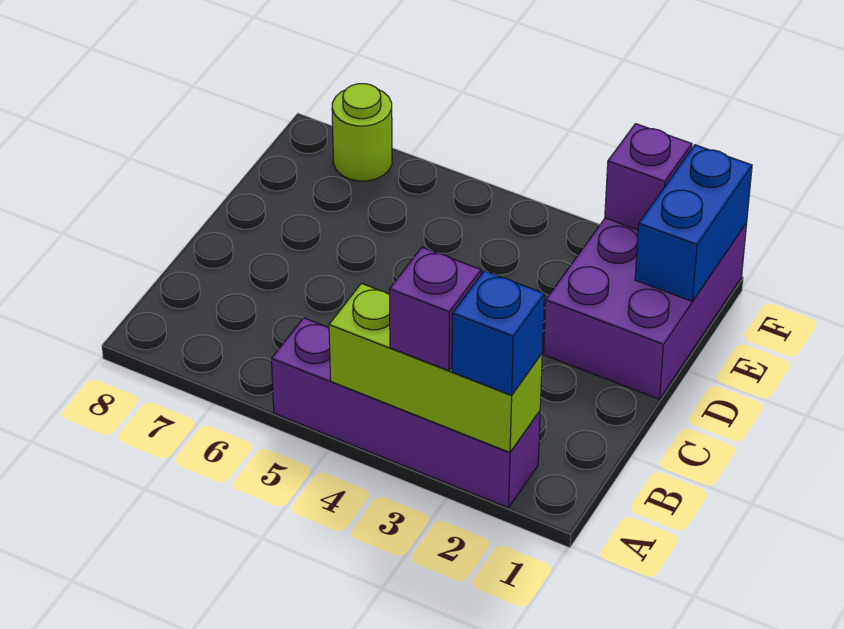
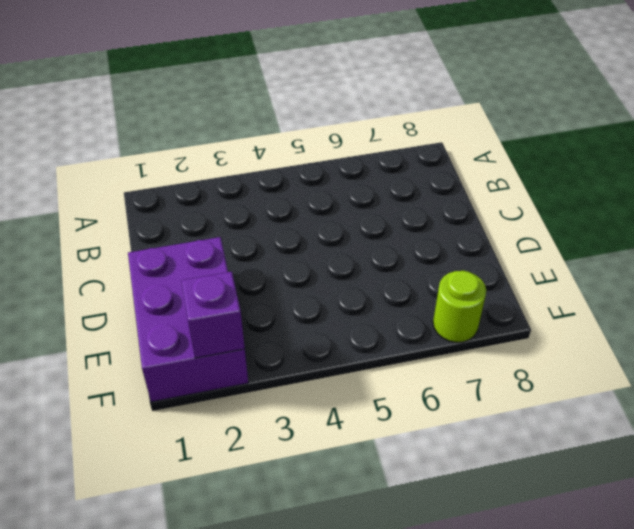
none -> purple brick A2:A5 level 1
none -> lime brick A2:A4 level 2

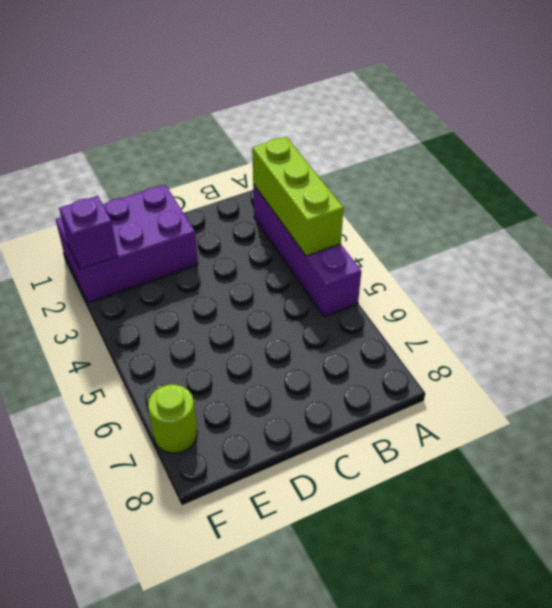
none -> blue brick E1:F1 level 2
none -> blue brick A2 level 3

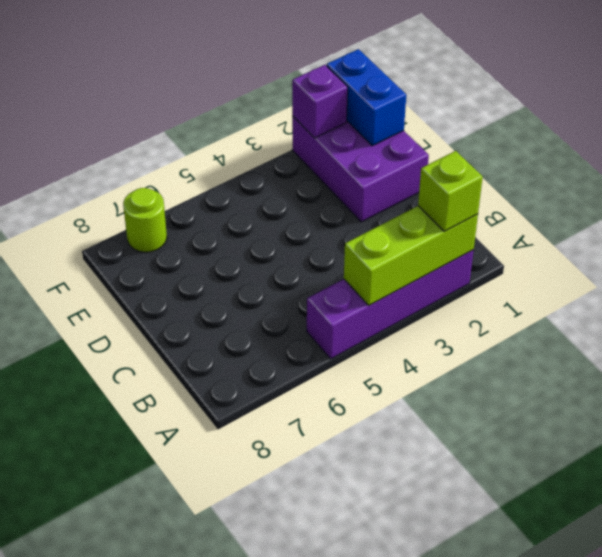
lime brick A2 level 3 -> blue brick A2 level 3
none -> purple brick A3 level 3

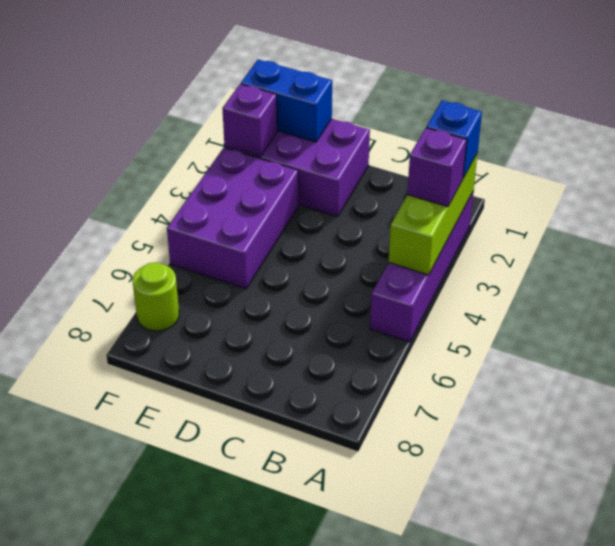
purple brick E3:F5 level 1 -> none

